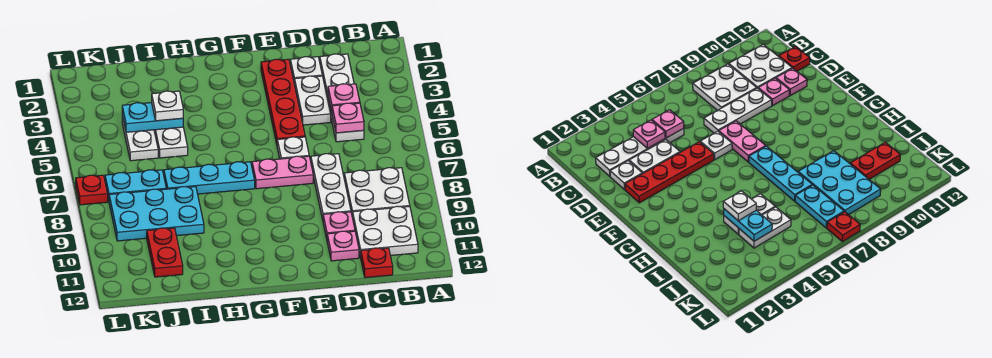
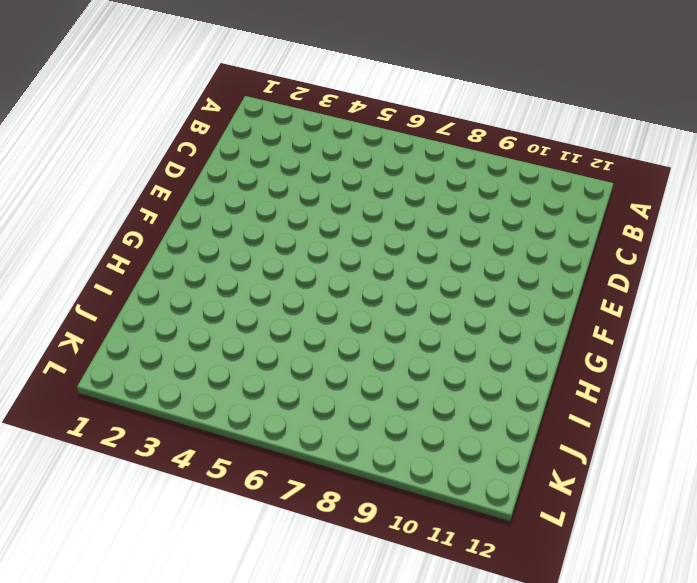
none -> white plate B8:C9 level 1
none -> white plate B10:C11 level 1
none -> white plate C2:C5 level 1

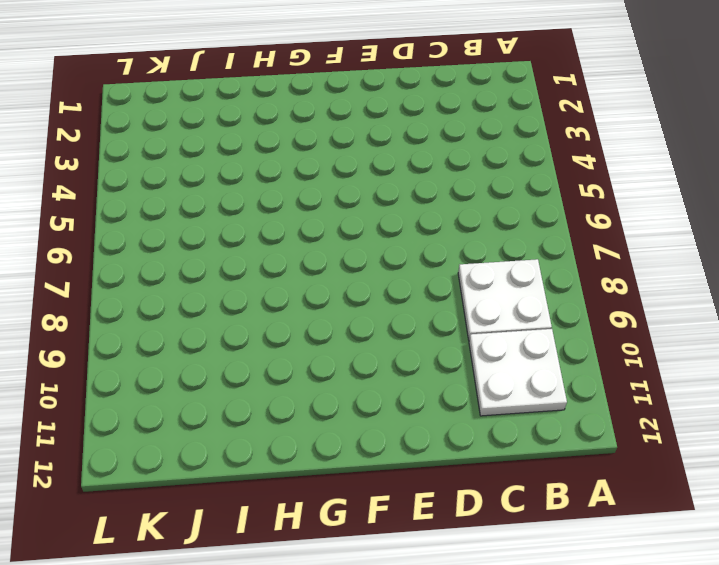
none -> white plate C2:C5 level 1
none -> red plate C12 level 1
none -> white plate D2 level 1

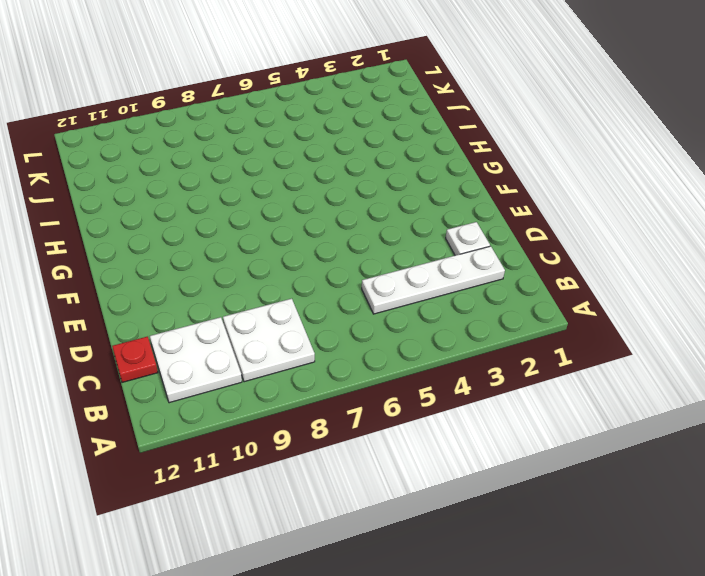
none -> white plate D3:D4 level 1
none -> white plate D7:D9 level 1
none -> pink plate D10 level 1

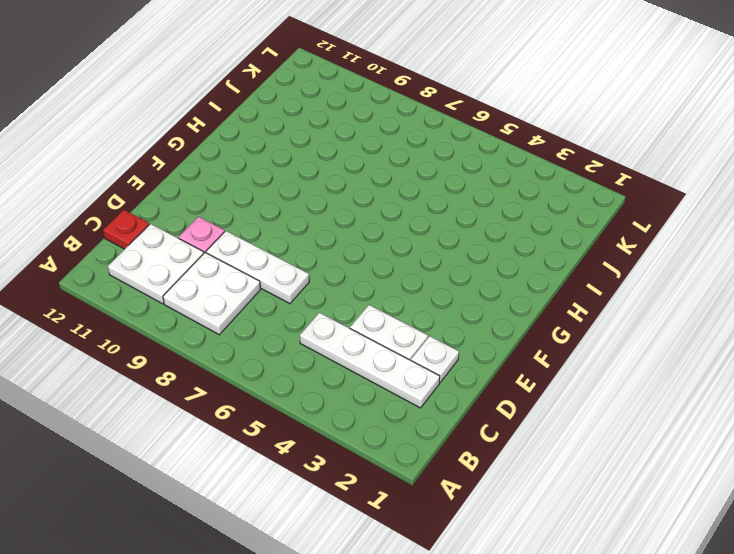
none -> pink plate D11 level 1
none -> red plate E2:E5 level 1
none -> white plate E6 level 1

